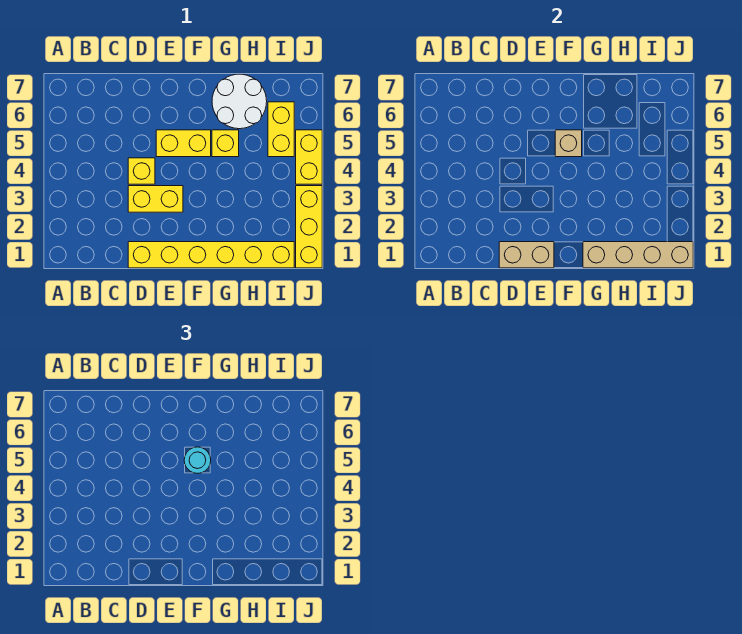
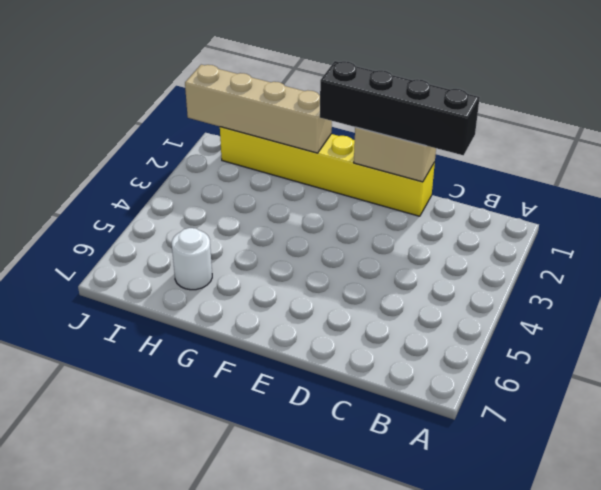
black brick C1:F1 level 3 -> none
white round brick H6 level 1 -> white round brick G6:H7 level 1
none -> yellow brick D3:E3 level 1
none -> yellow brick D4 level 1
none -> yellow brick E5:F5 level 1

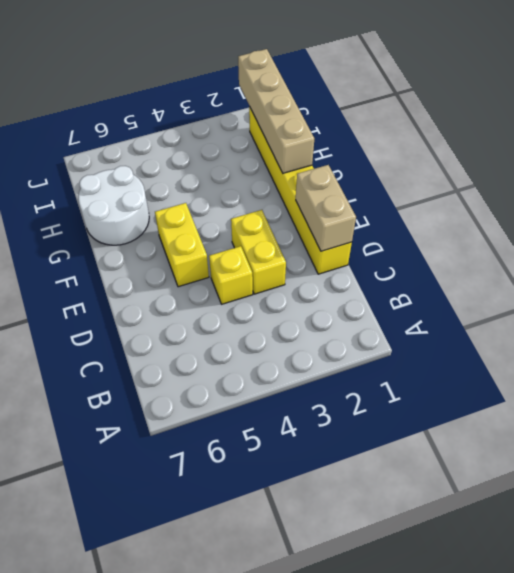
none -> yellow brick G5 level 1
none -> yellow brick I5:I6 level 1
none -> yellow brick J1:J3 level 1

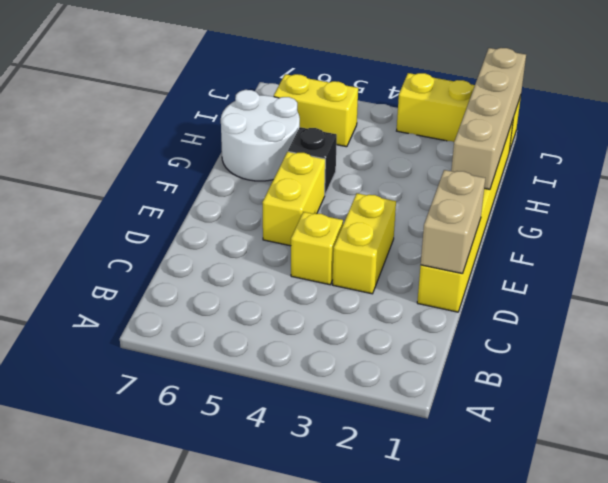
black brick G5 level 1 -> yellow brick G5 level 1
none -> yellow brick J4:J5 level 1
none -> tan brick F5 level 2
none -> cyan round brick F5 level 3

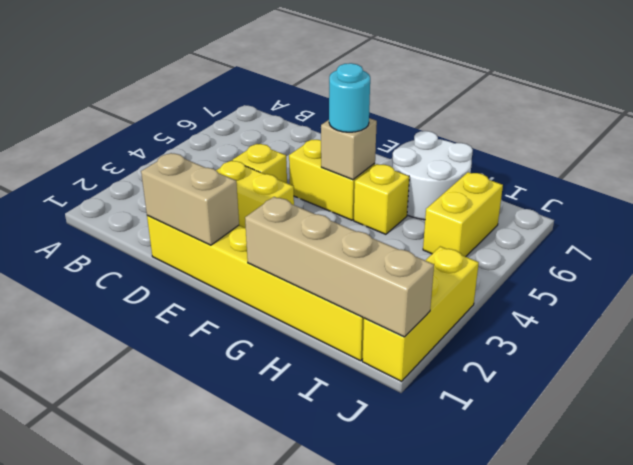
none -> yellow brick J4:J5 level 1

